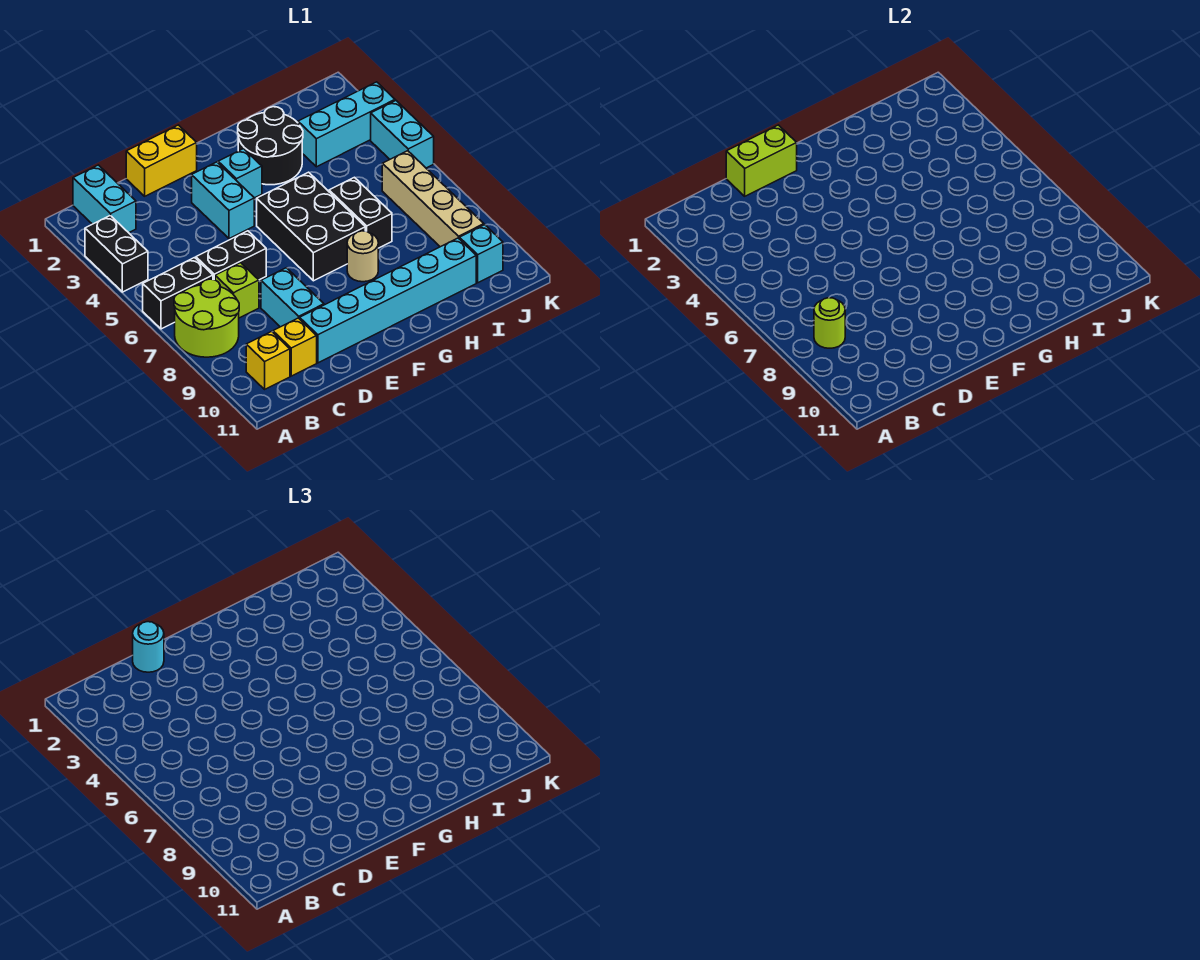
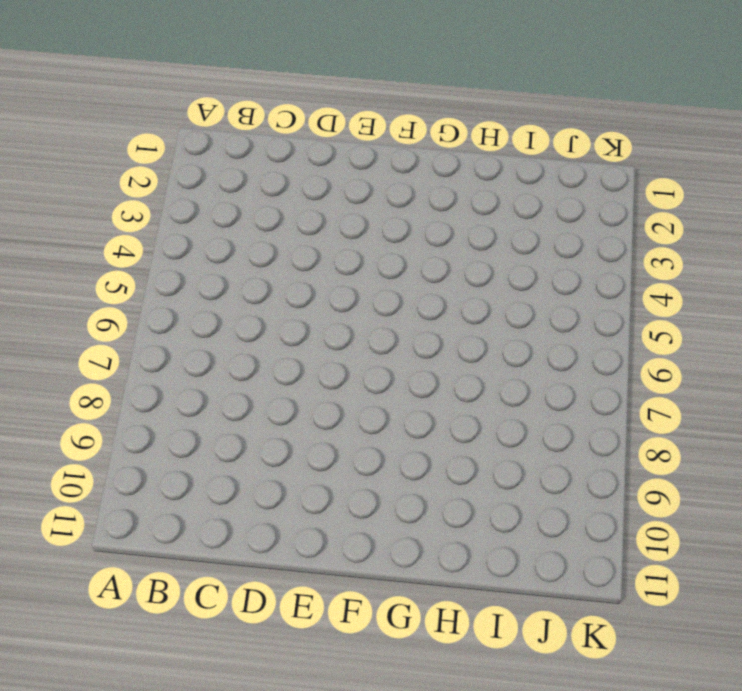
none -> black brick A3:A4 level 1
none -> black brick A6:B6 level 1
none -> lime round brick A7:B8 level 1

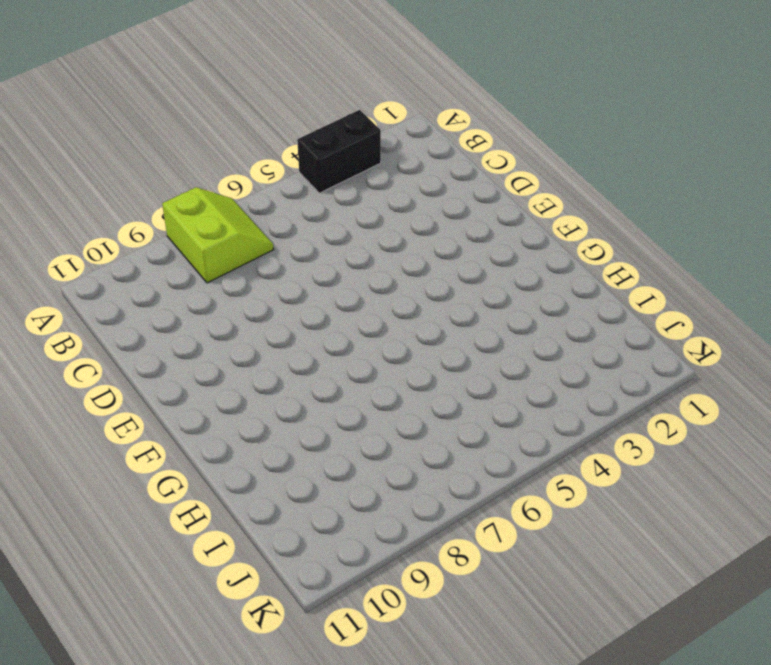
lime slope A7:B8 level 1 top 8 -> lime round brick A7:B8 level 1
none -> black brick A6:B6 level 1
none -> cyan brick B1:B2 level 1
none -> yellow brick B10 level 1

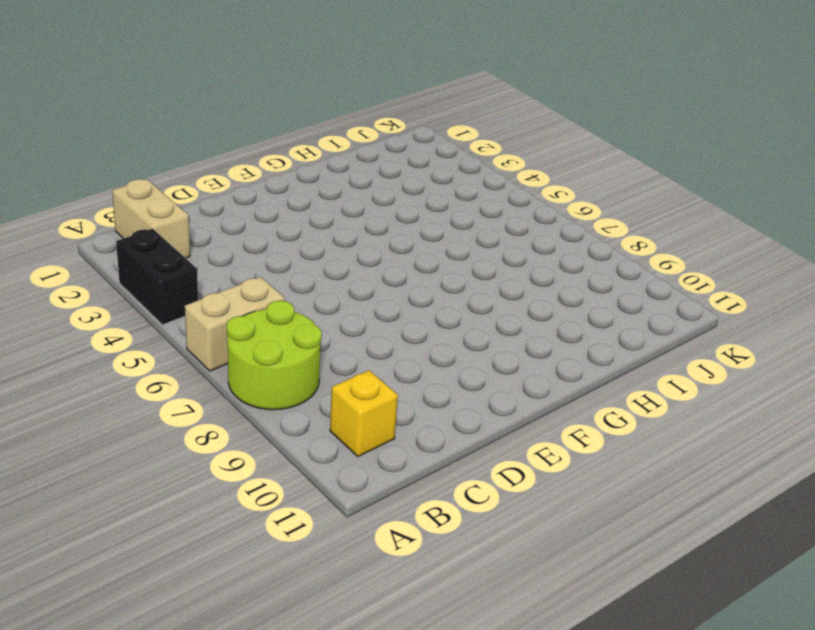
tan brick A6:B6 level 1 -> black brick A6:B6 level 1
tan brick B1:B2 level 1 -> cyan brick B1:B2 level 1
none -> black brick C6:D6 level 1
none -> lime brick C7 level 1
none -> yellow brick C10 level 1

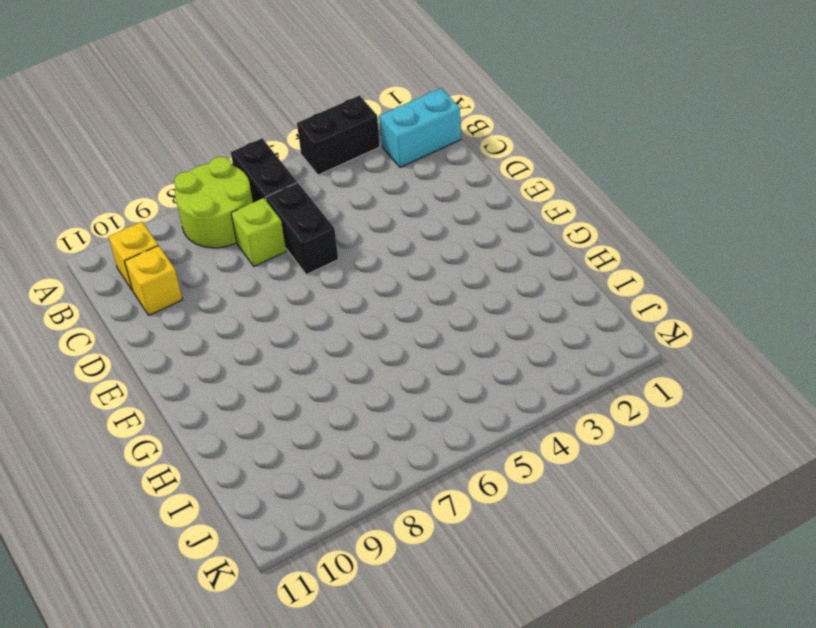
none -> yellow brick D1:E1 level 1
none -> cyan brick D8:D9 level 1
none -> cyan brick D10:I10 level 1

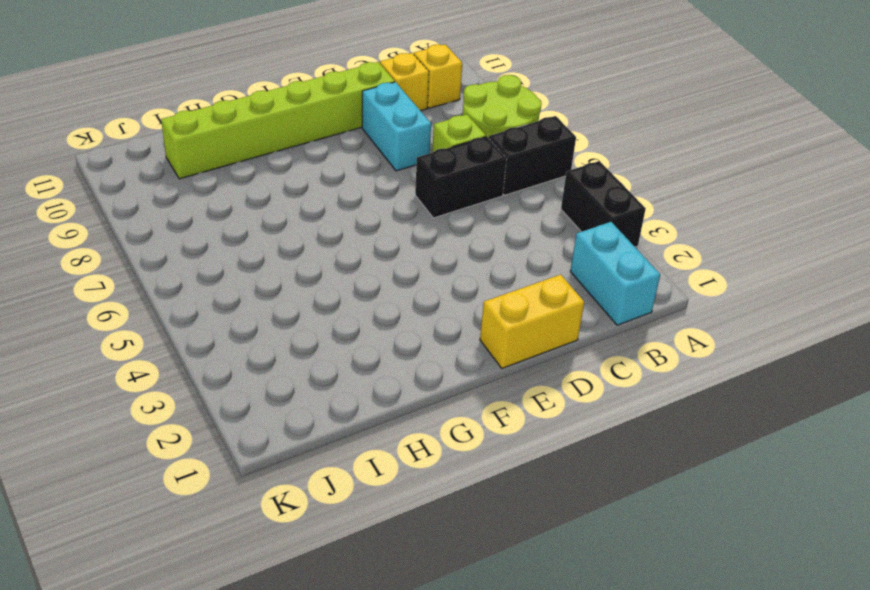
lime brick D10:I10 level 1 -> cyan brick D10:I10 level 1
none -> cyan brick E3:E4 level 1
none -> cyan brick F3 level 1
none -> black brick F5:G7 level 1

